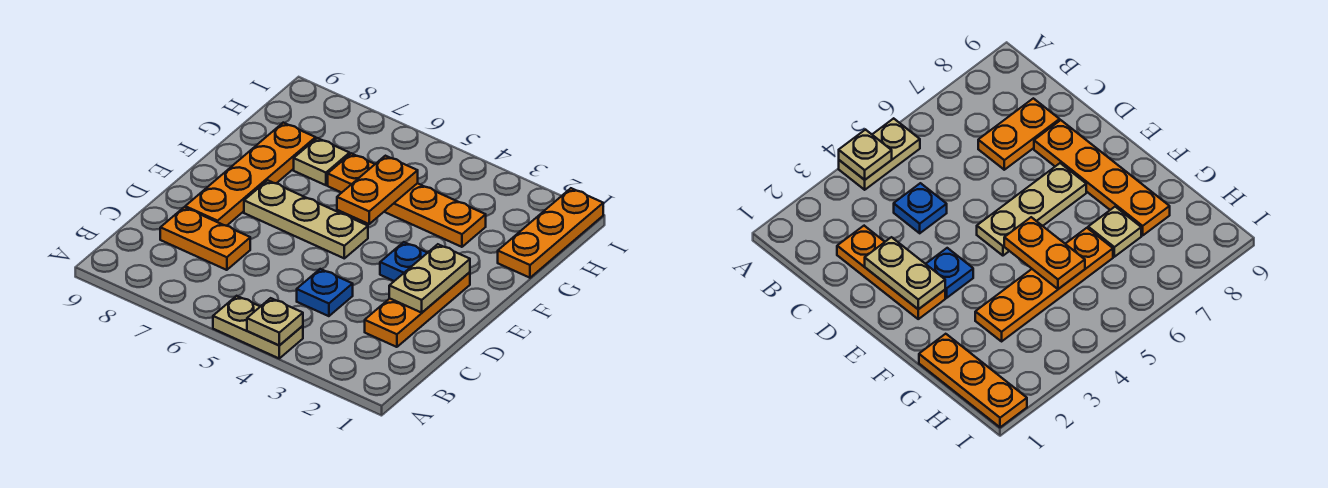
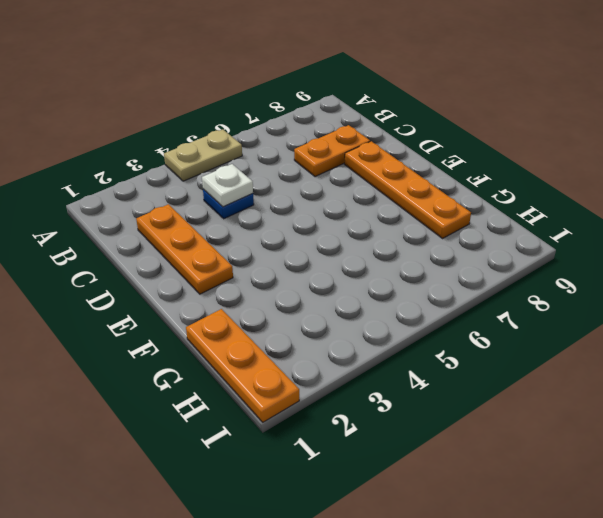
white plate C4 level 2 -> none
none -> blue plate E3 level 1
none -> tan plate E5:E7 level 1
none -> orange plate G3:G6 level 1

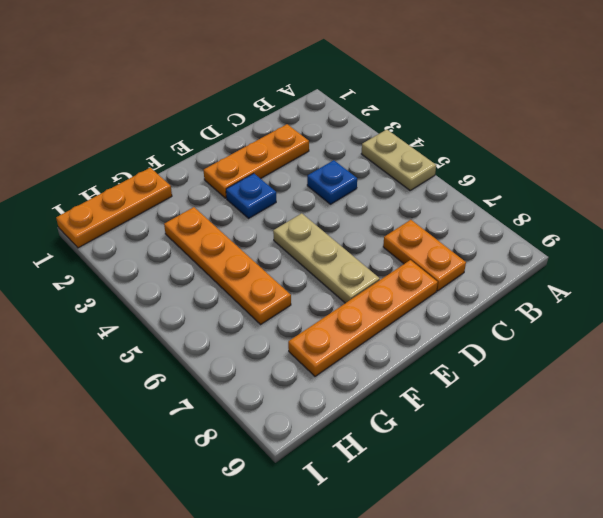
none -> tan plate G7 level 1
none -> tan plate A4 level 2
none -> tan plate D2:E2 level 2

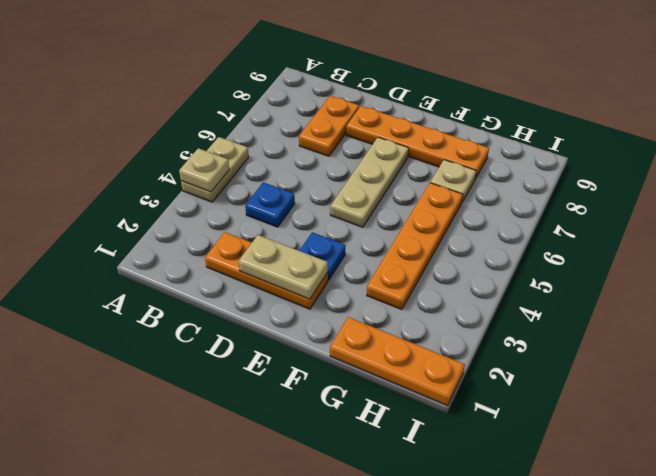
none -> orange plate F5:G5 level 2

